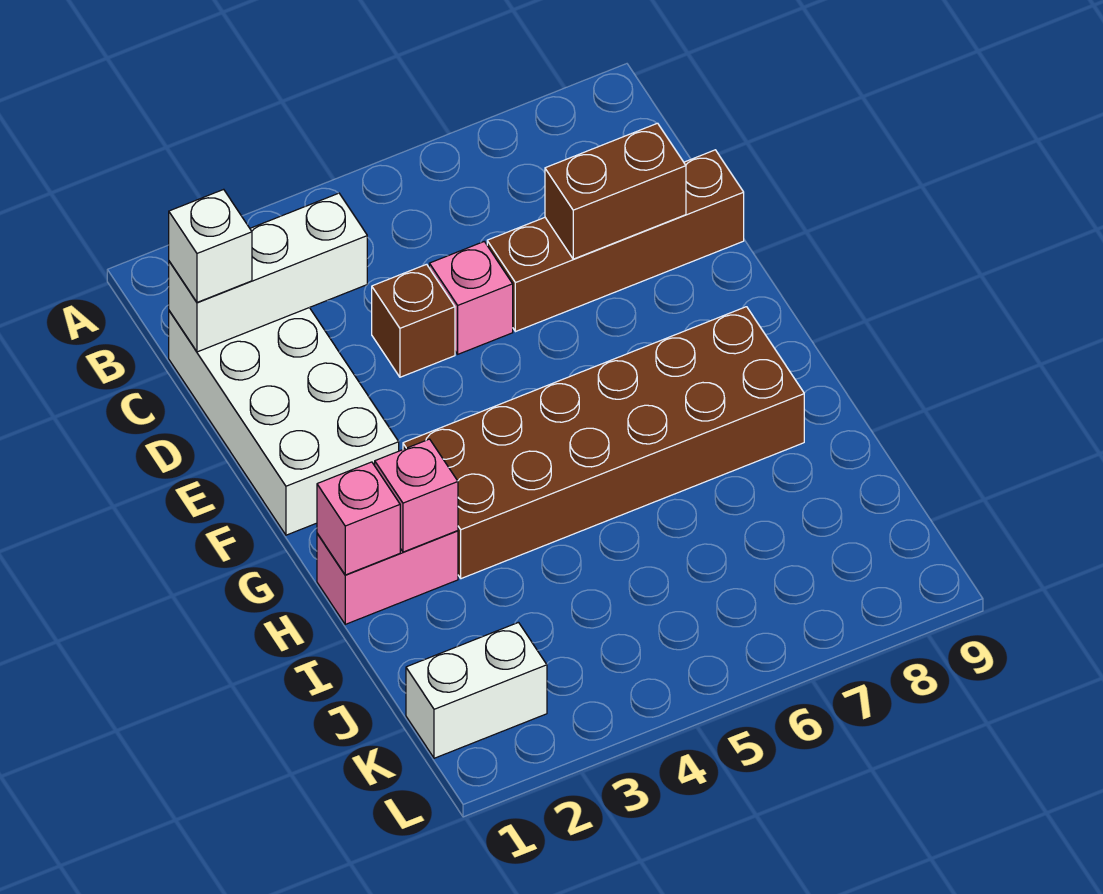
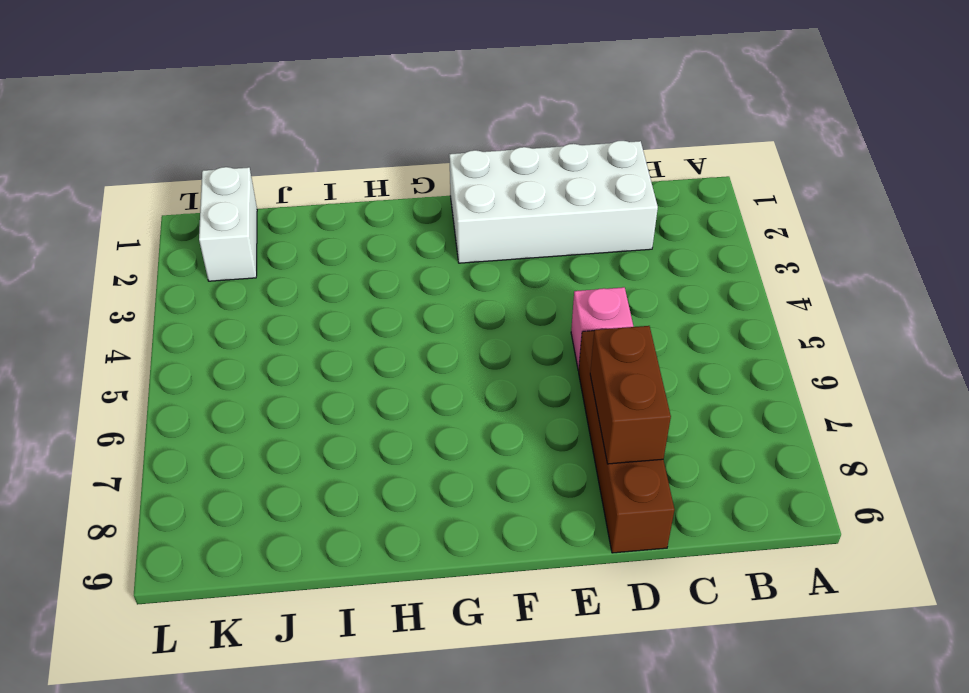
none -> brown brick D4 level 1
none -> brown brick G3:H8 level 1
none -> pink brick H1:H2 level 1

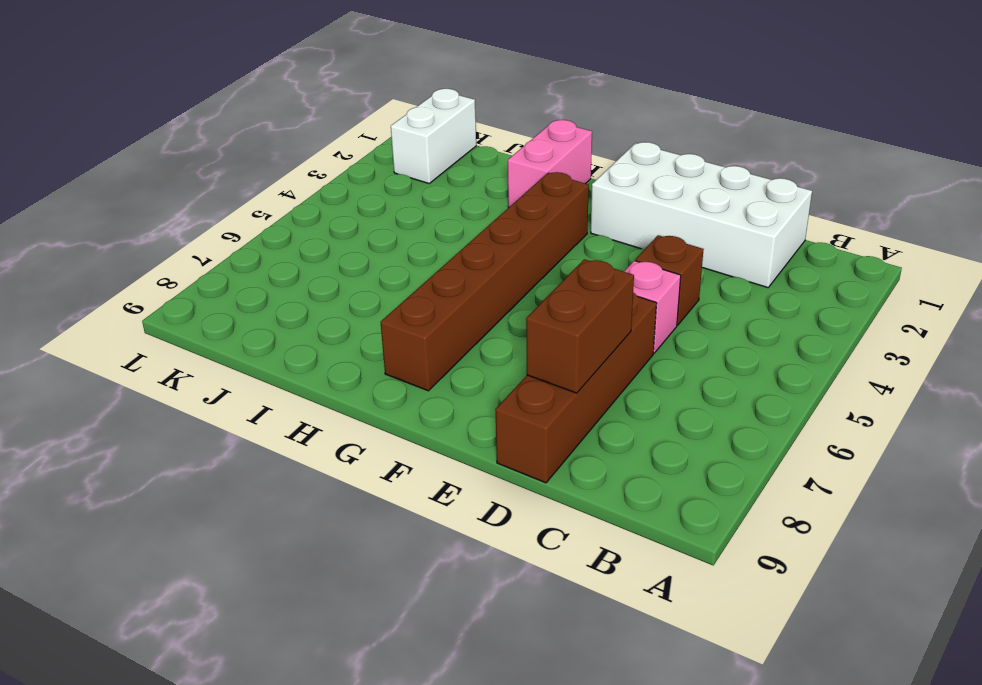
brown brick G3:G8 level 1 -> brown brick G3:H8 level 1
none -> white brick C1:C3 level 2
none -> pink brick H1 level 2
none -> pink brick H2 level 2

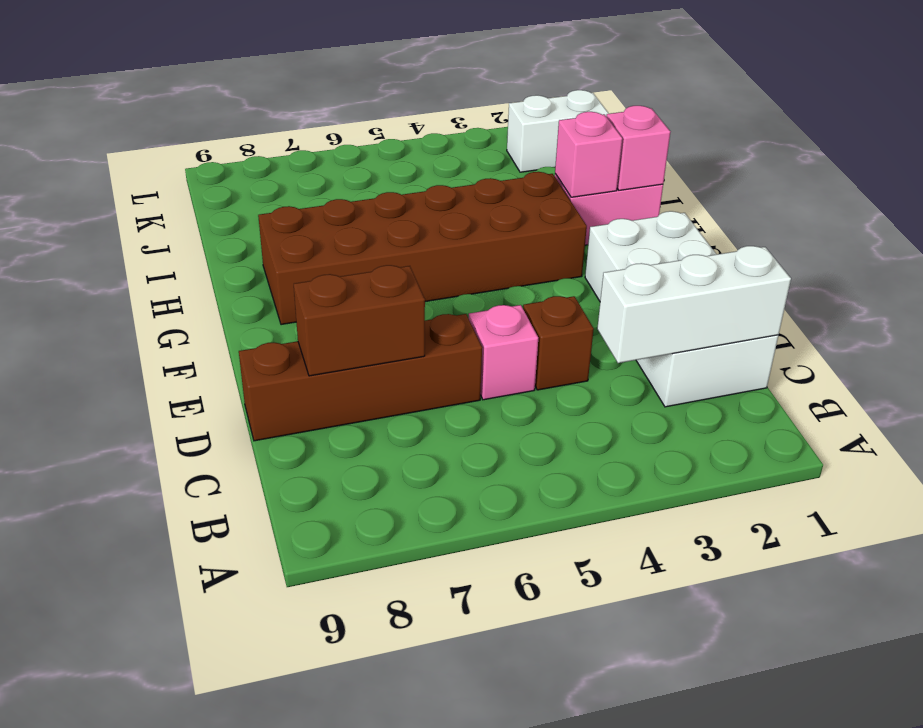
none -> white brick C1 level 3

